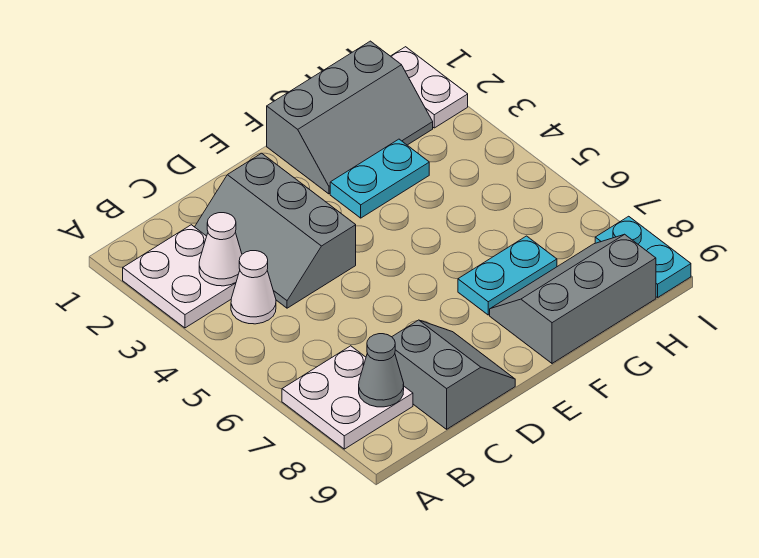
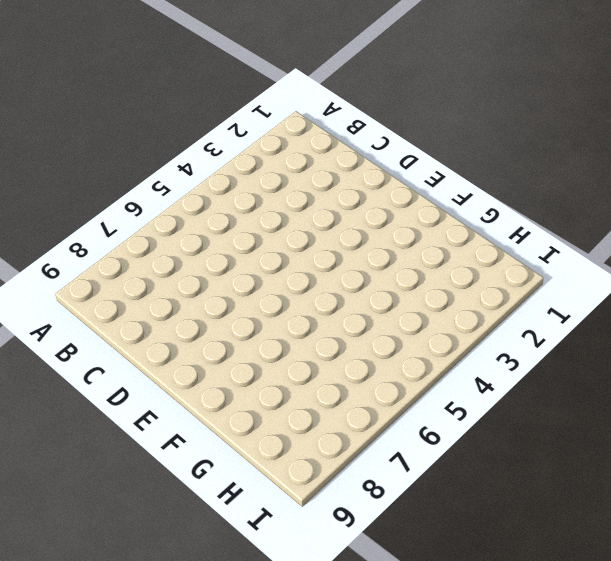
none -> white plate A2:B3 level 1
none -> white plate A7:B8 level 1
none -> white cone B4 level 1

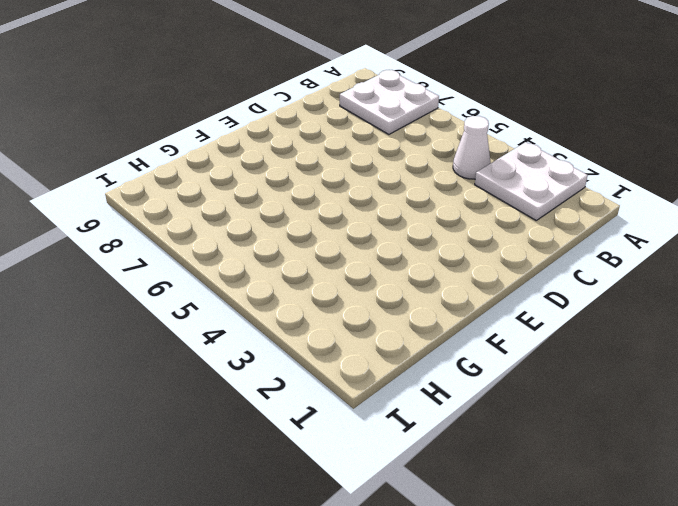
none -> grey slope C2:D4 level 1 top D
none -> grey slope C8:D9 level 1 top C
none -> grey slope F1:H2 level 1 top 1

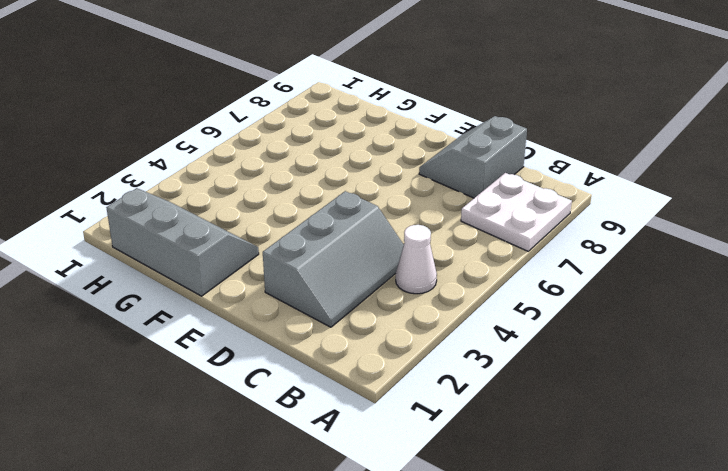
none -> white plate A2:B3 level 1
none -> cyan plate F3:G3 level 1
none -> cyan plate F7:G7 level 1

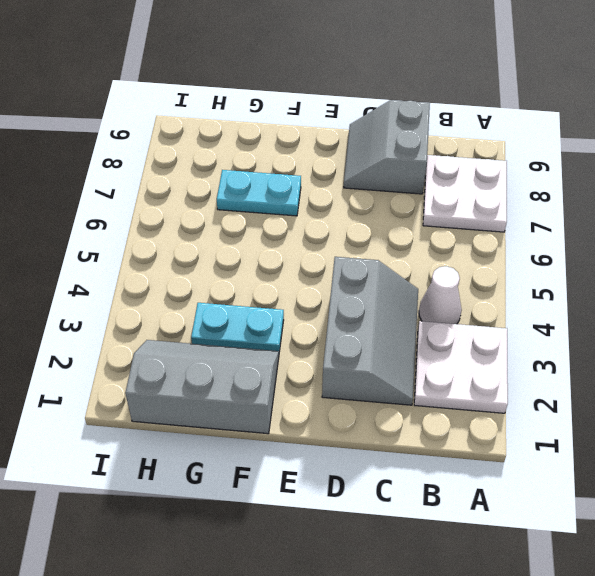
none -> grey slope F8:H9 level 1 top 9
none -> white plate I1:I2 level 1
none -> cyan plate I8:I9 level 1

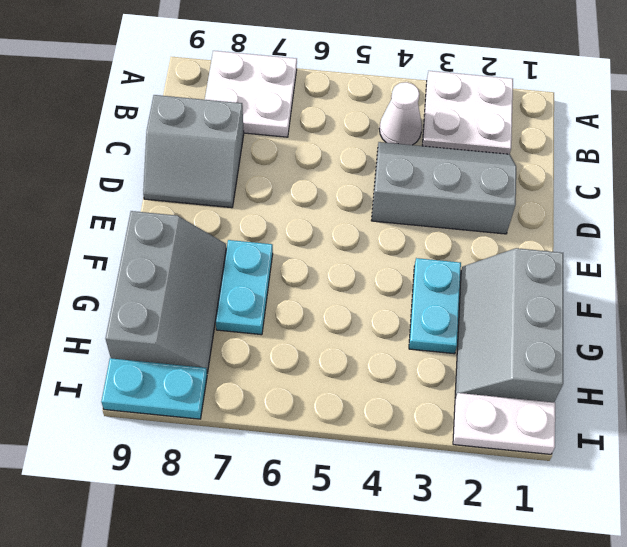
none -> white cone B3 level 2
none -> grey cone B8 level 2

